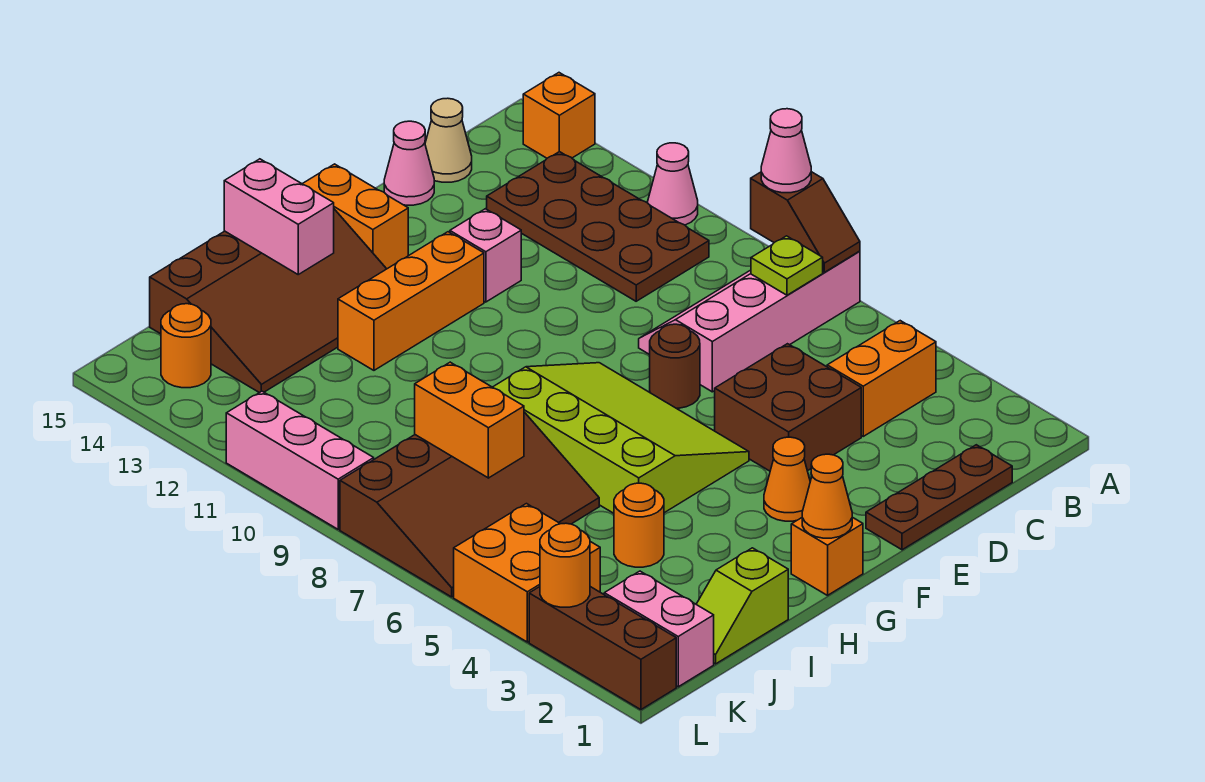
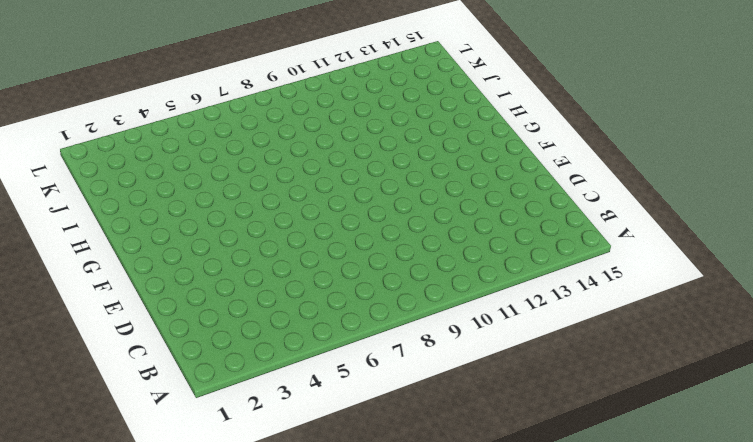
none -> pink slope A7:D8 level 1 top 7
none -> pink cone A11 level 1
none -> orange brick A14 level 1
none -> orange brick B4:C4 level 1

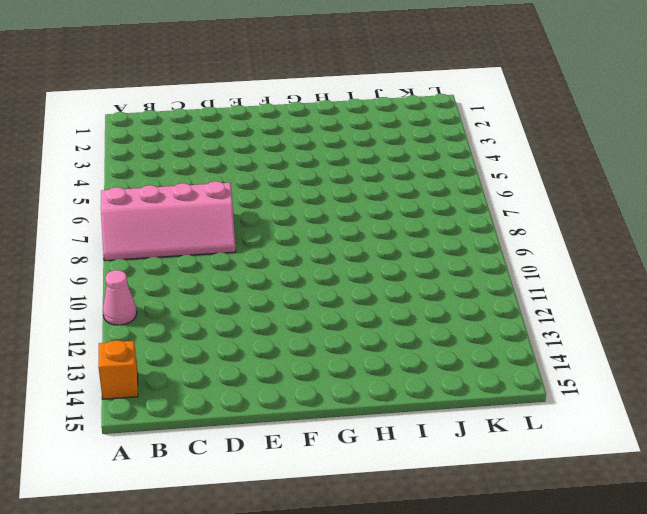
none -> orange brick B4:C4 level 1
none -> brown plate B10:C13 level 1
none -> brown plate C1:E1 level 1
none -> tan cone C15 level 1

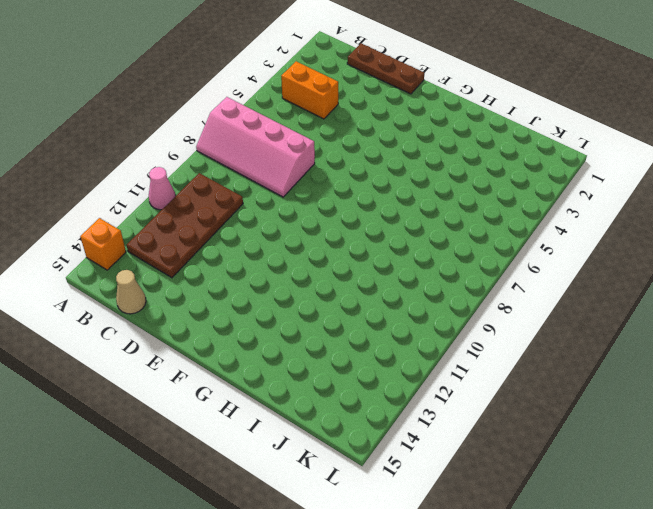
none -> brown brick D4:E5 level 1
none -> pink cone D15 level 1
none -> brown round brick E7 level 1
none -> pink brick E12 level 1

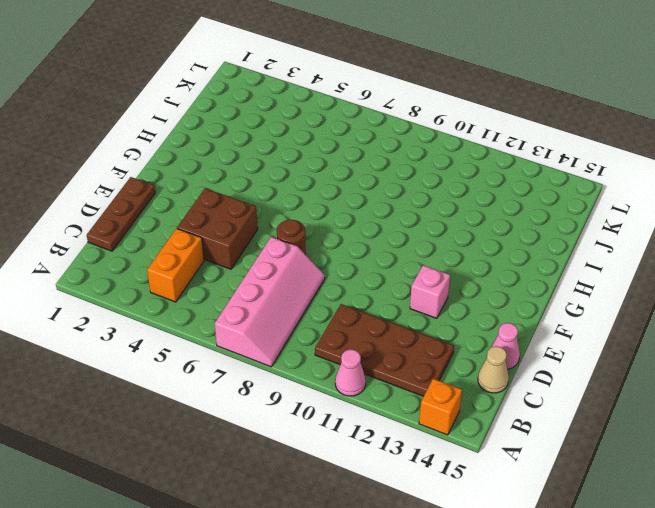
none -> orange cone F3 level 1
none -> lime slope F5:H8 level 1 top H
none -> orange brick F12:H12 level 1
none -> orange brick F14:F15 level 1

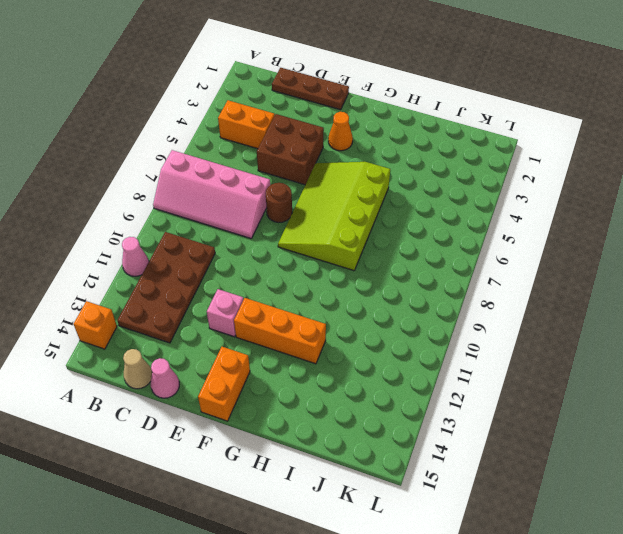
none -> orange brick G1 level 1
none -> brown slope G13:J15 level 1 top 15
none -> lime slope I1:J1 level 1 top I
none -> orange round brick I4 level 1

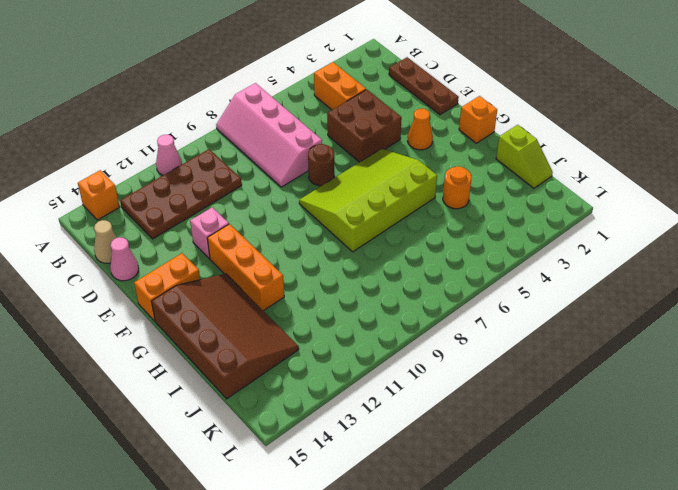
none -> brown slope I6:L8 level 1 top 8
none -> pink brick K1:K2 level 1
none -> orange brick K4:L5 level 1
none -> orange round brick K14 level 1

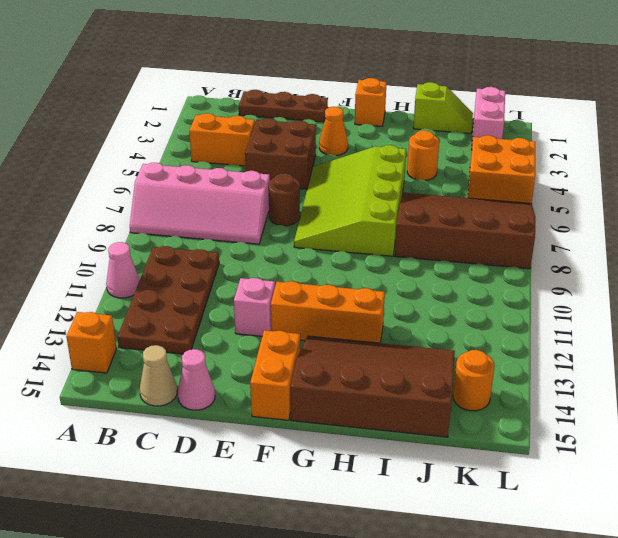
none -> brown brick L1:L3 level 1
none -> pink brick L9:L11 level 1
none -> brown slope A7:A8 level 2 top 8
none -> lime plate B7 level 2

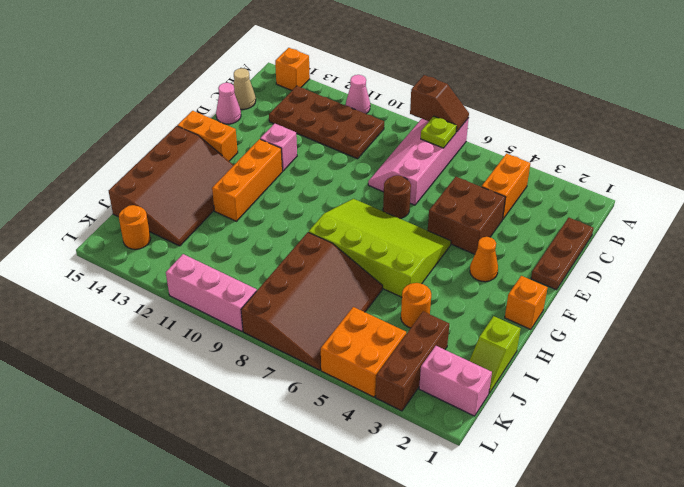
brown brick J3:L3 level 1 -> brown brick L1:L3 level 1
none -> orange cone G1 level 2
none -> pink brick H14:H15 level 2
none -> orange brick J7:J8 level 2
none -> orange round brick L3 level 2

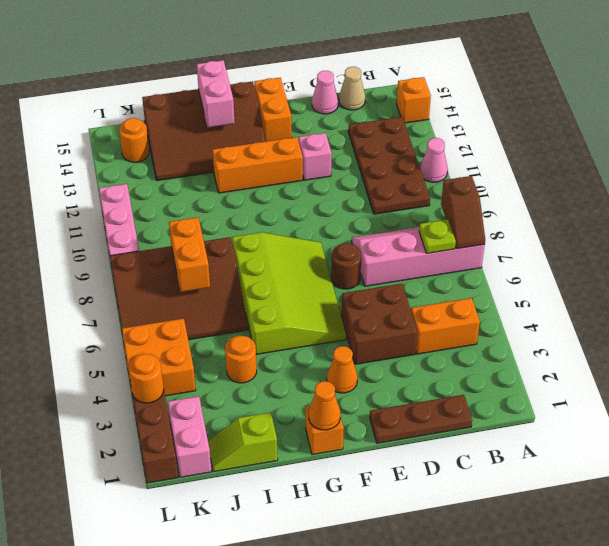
none -> pink cone A8 level 3

